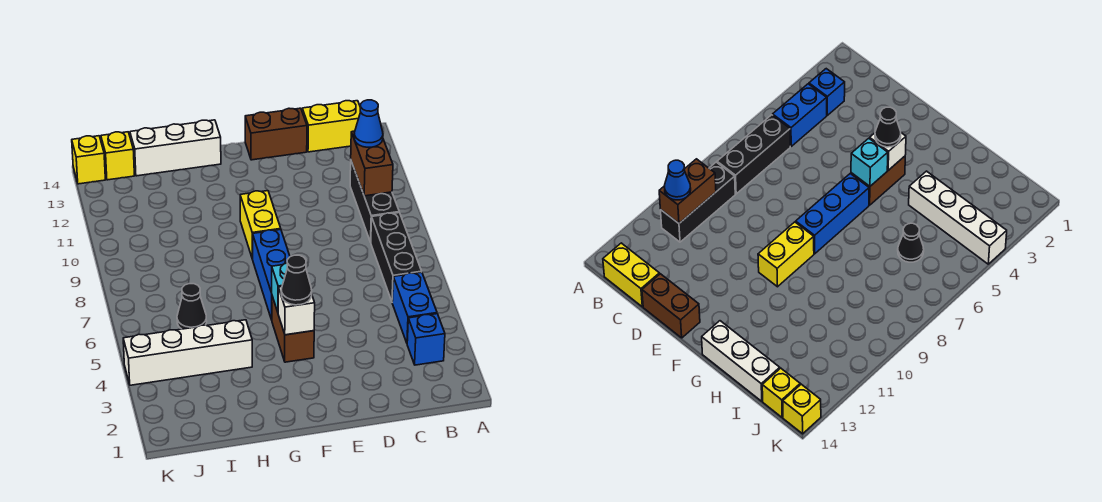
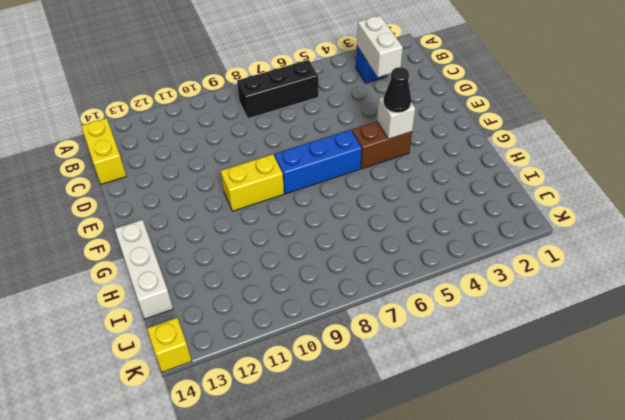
white brick B3:C3 level 2 -> none
none -> blue brick B4:B5 level 1
none -> black brick B9:B11 level 1
none -> brown brick D14:E14 level 1

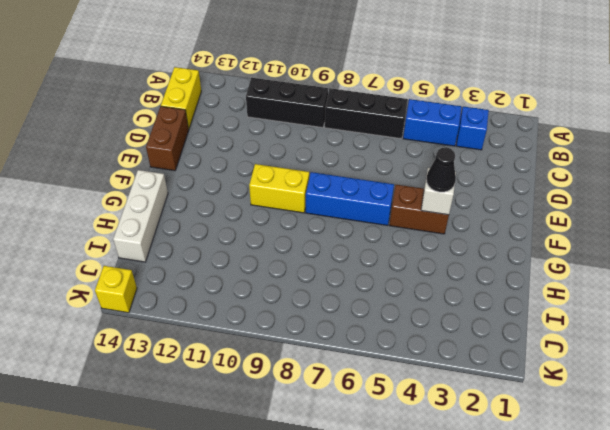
none -> white brick H4:K4 level 1
none -> black cone I6 level 1
none -> yellow brick J14 level 1

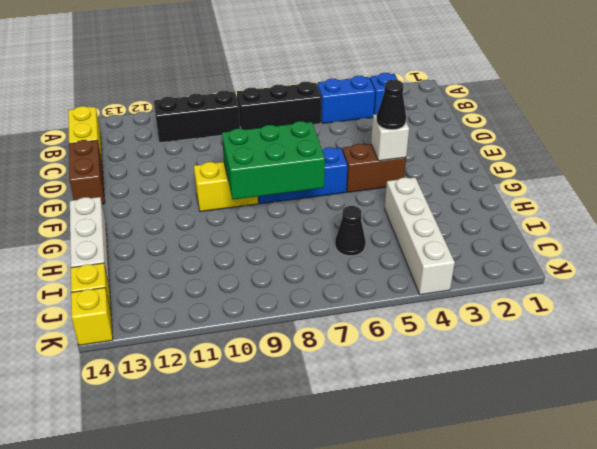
green brick F7:G9 level 2 -> none
none -> brown brick B10:B11 level 2
none -> cyan brick F5 level 2
none -> blue cone B11 level 3

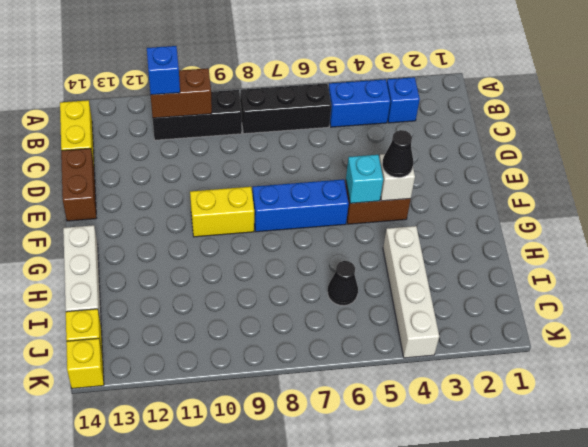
blue brick B11 level 3 -> blue cone B11 level 3

